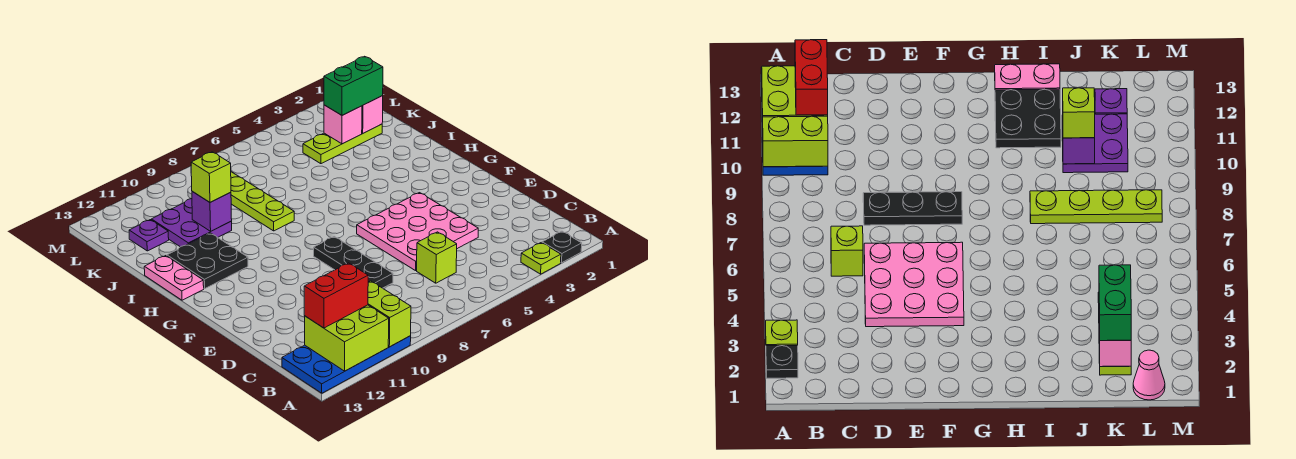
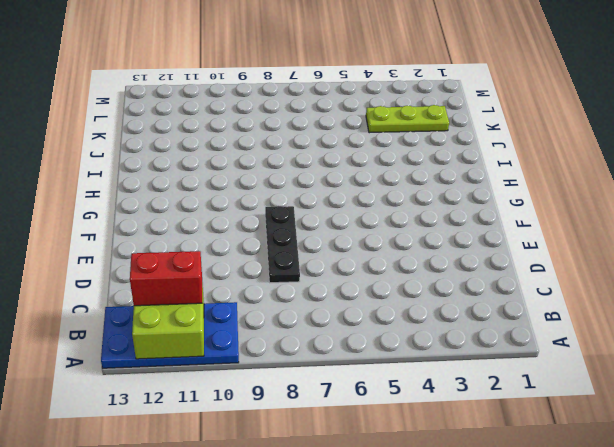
none -> black plate A2 level 1
none -> lime plate A3 level 1
none -> lime brick C6 level 1

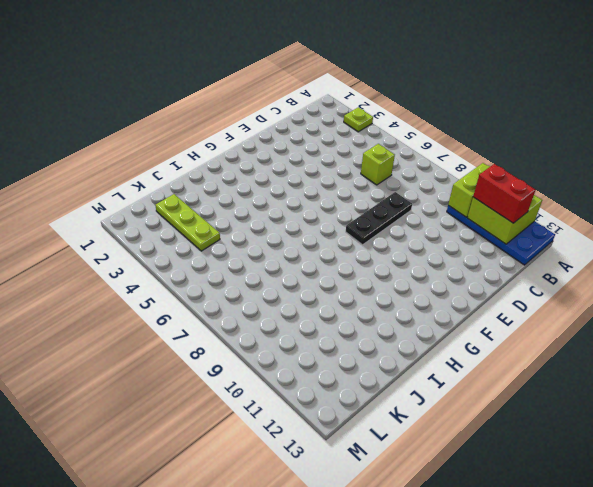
none -> black plate A2 level 1
none -> pink plate D4:F6 level 1
none -> black plate H11:I12 level 1

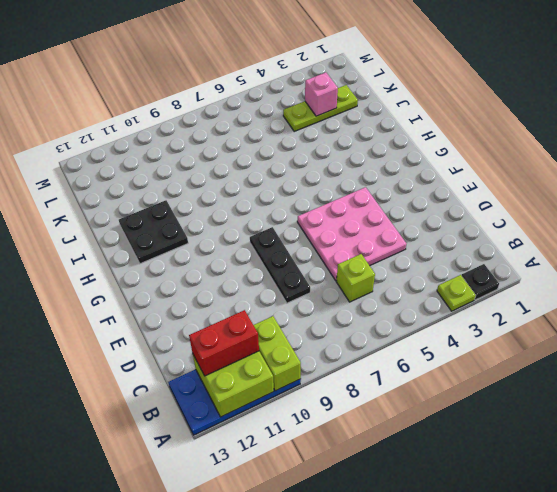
none -> pink plate H13:I13 level 1
none -> lime plate I8:L8 level 1
none -> purple plate J10:K11 level 1

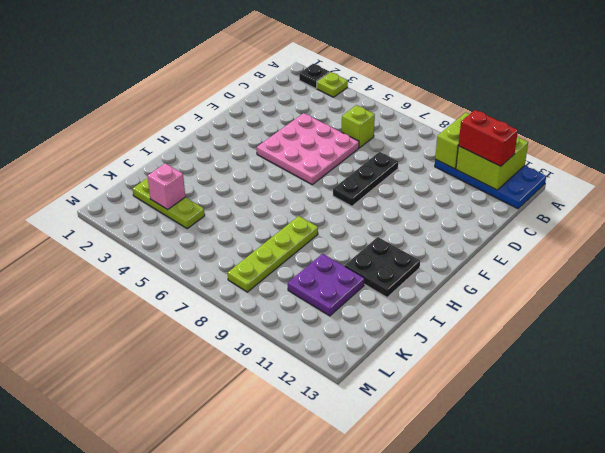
none -> pink plate H13:I13 level 1
none -> purple plate K12 level 1
none -> pink cone L1 level 1

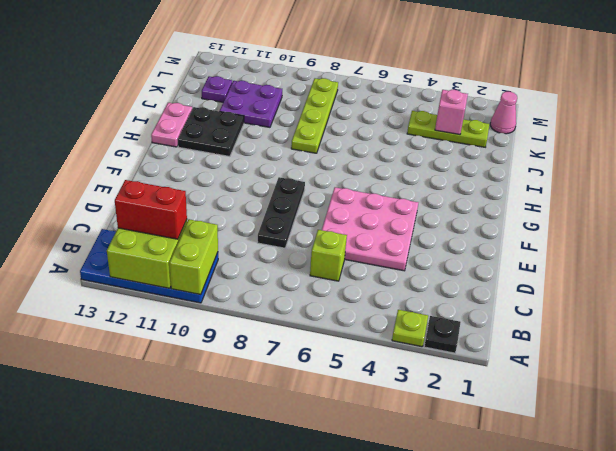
none -> purple brick J10 level 2
none -> pink brick K2 level 2
none -> lime brick J10 level 3

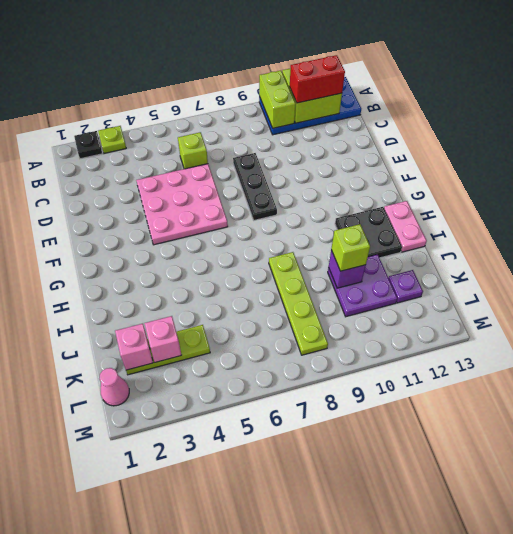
none -> green brick K2:K3 level 3

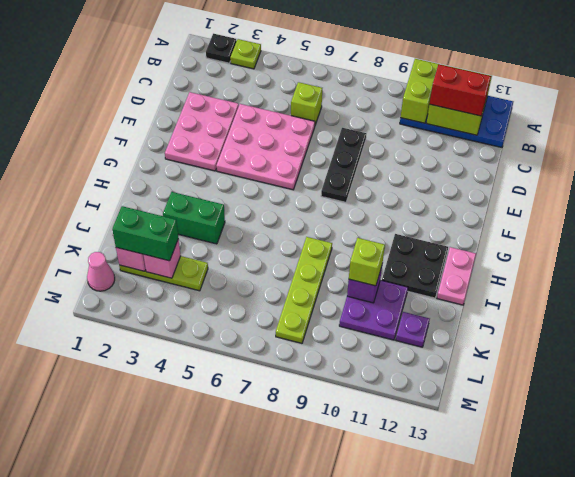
pink plate D2:F3 level 1 -> none
green brick I3:I4 level 1 -> none

